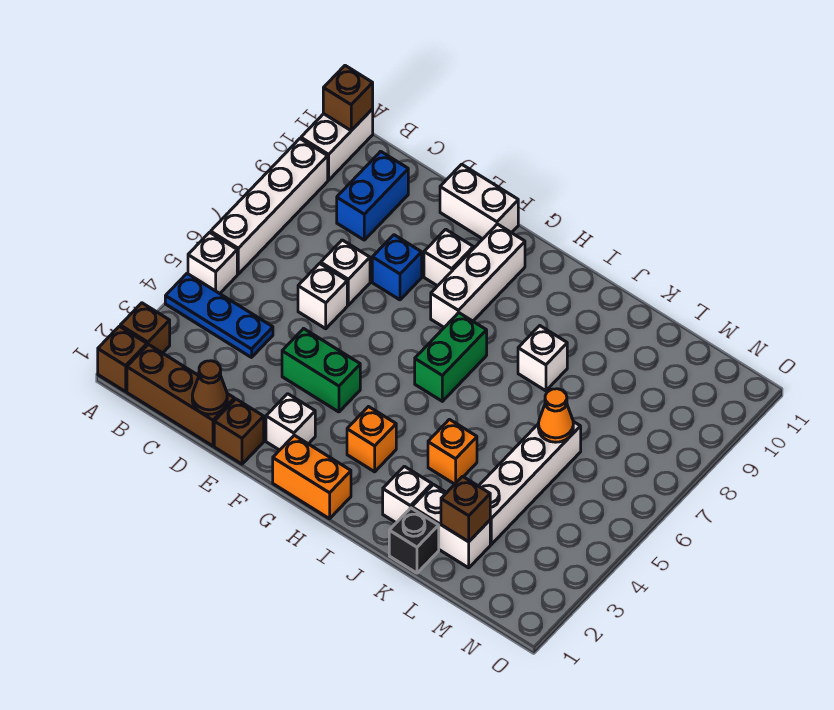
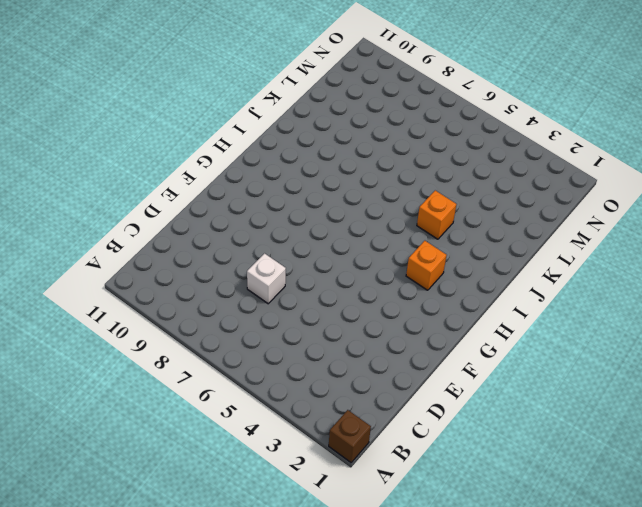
none -> brown brick A2 level 1
none -> blue plate A4:C4 level 1
none -> white brick A5 level 1
none -> white brick A6:A9 level 1

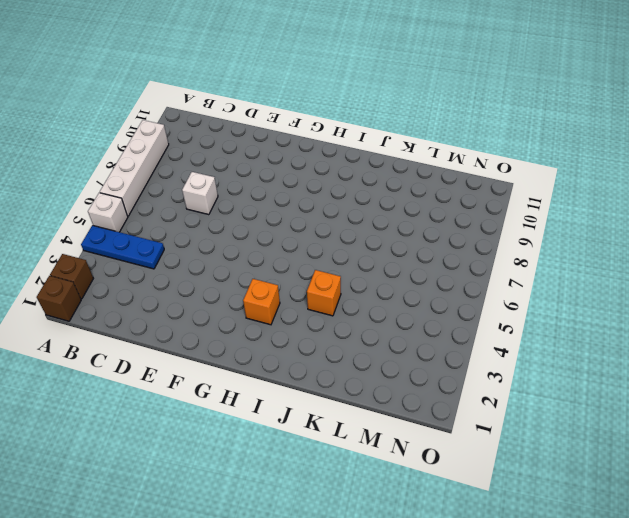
none -> white brick A10:A11 level 1
none -> brown brick B1:D1 level 1
none -> blue brick C9:C10 level 1
none -> white brick D6 level 1

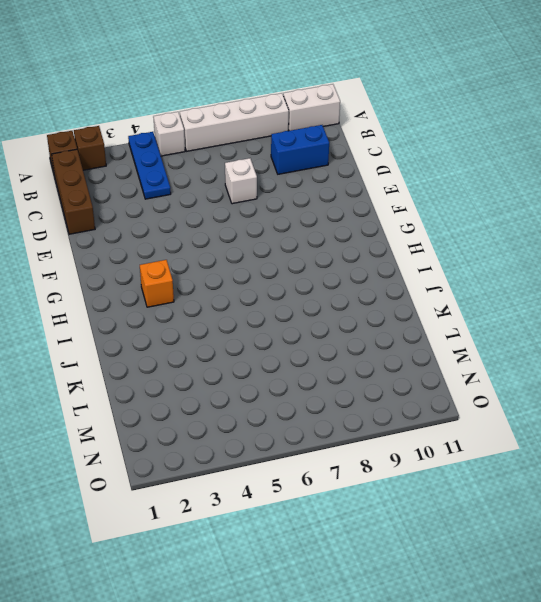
none -> white brick D6 level 1
none -> brown brick E1 level 1
none -> green brick E4:F4 level 1
none -> blue brick E8 level 1

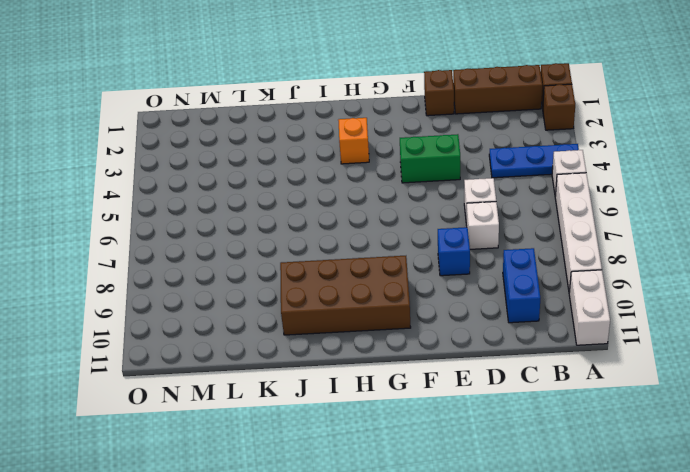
brown brick G9:J10 level 1 -> white brick G8:G10 level 1
none -> white brick E11:F11 level 1
none -> white brick F2 level 1
none -> white brick F9 level 1
none -> orange brick G1:H1 level 1

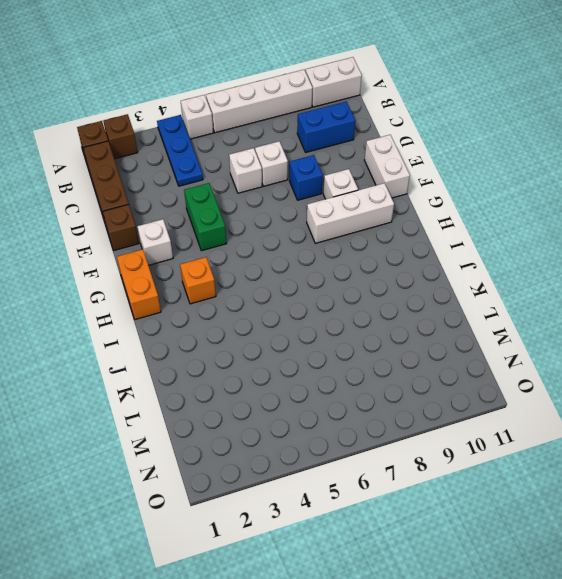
none -> green brick H6:H7 level 1
none -> white brick J2 level 1
none -> orange brick J4 level 1
none -> white brick J8 level 1

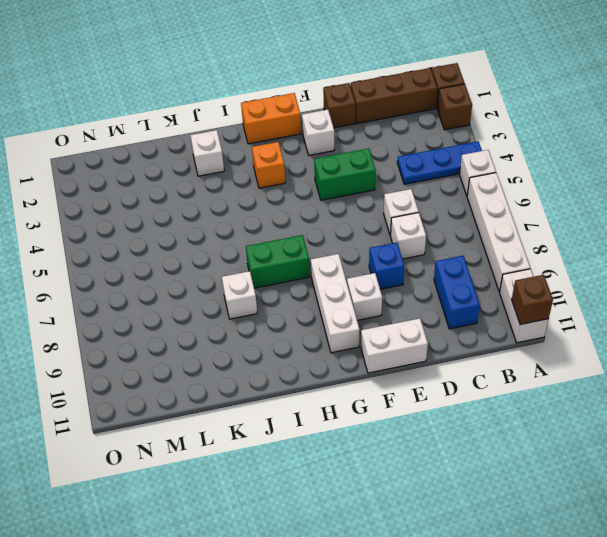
green brick H7:I7 level 1 -> green brick H6:H7 level 1
none -> orange brick J4 level 1
none -> black brick K1 level 1
none -> white brick K2:L2 level 1
none -> white brick L3:L6 level 1

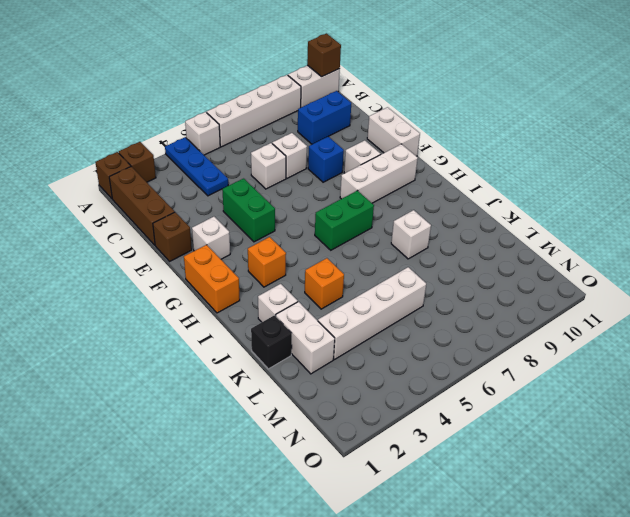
none -> brown cone D1 level 2
none -> brown brick L2 level 2
none -> orange cone L6 level 2

